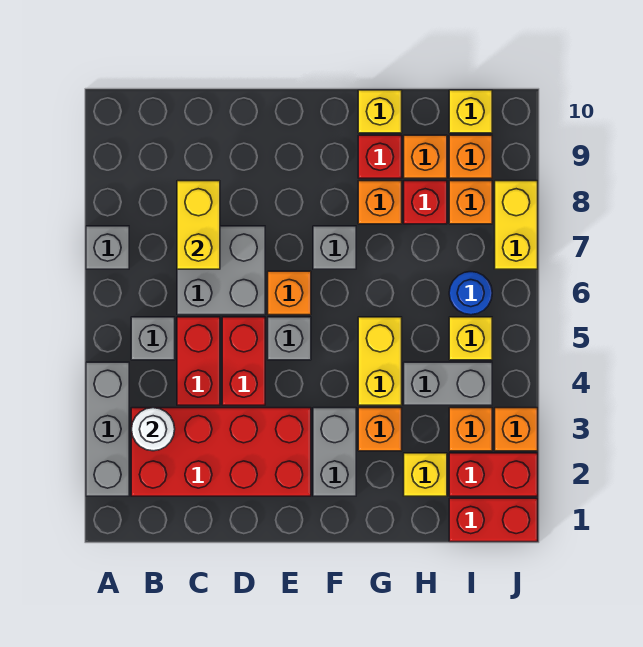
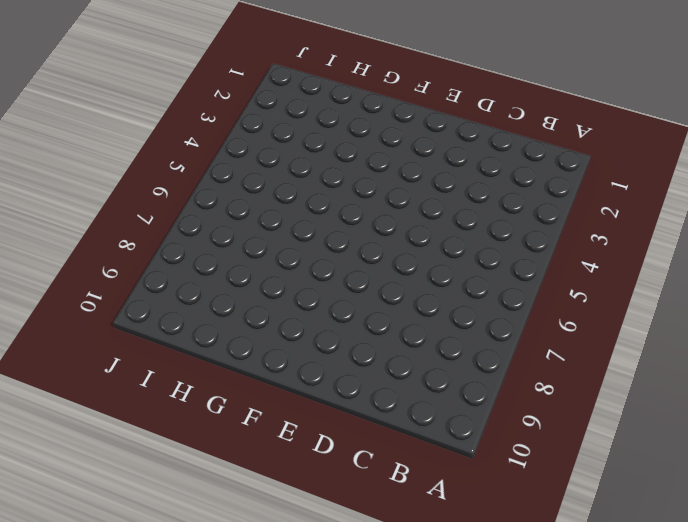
none -> grey brick A2:A4 level 1
none -> grey brick A7 level 1
none -> red brick B2:E3 level 1
none -> grey brick B5 level 1

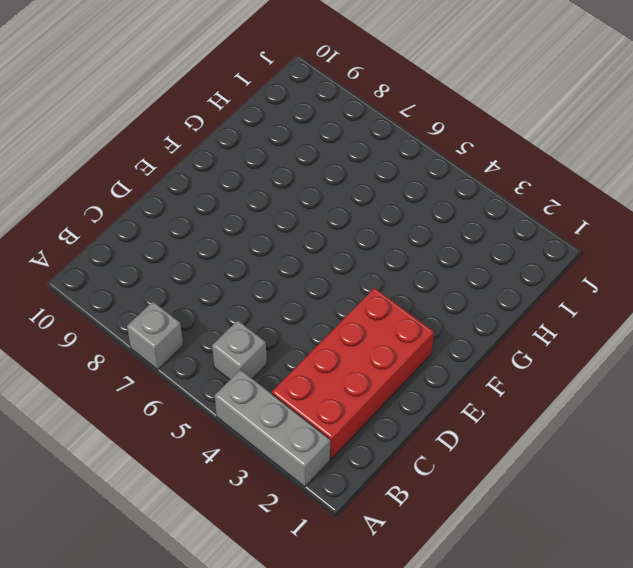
none -> red brick C4:C5 level 1
none -> grey brick C6:D7 level 1
none -> red brick D4:D5 level 1
none -> grey brick E5 level 1

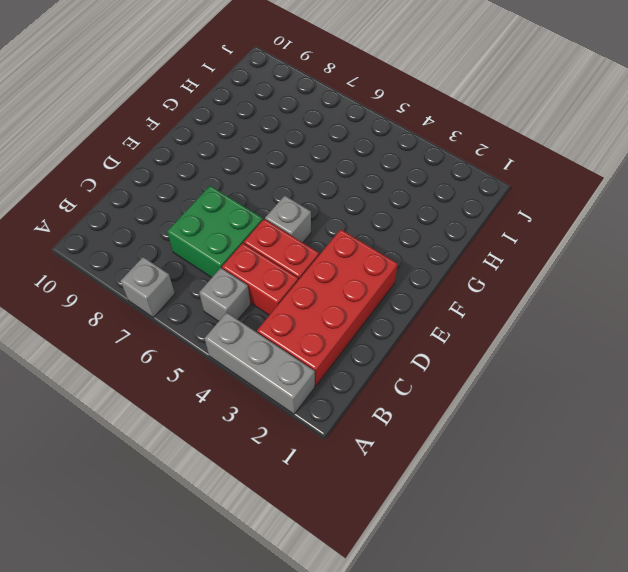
green brick C6:D7 level 1 -> grey brick C6:D7 level 1
none -> orange brick E6 level 1
none -> grey brick F2:F3 level 1
none -> grey brick F7 level 1
none -> orange brick G3 level 1

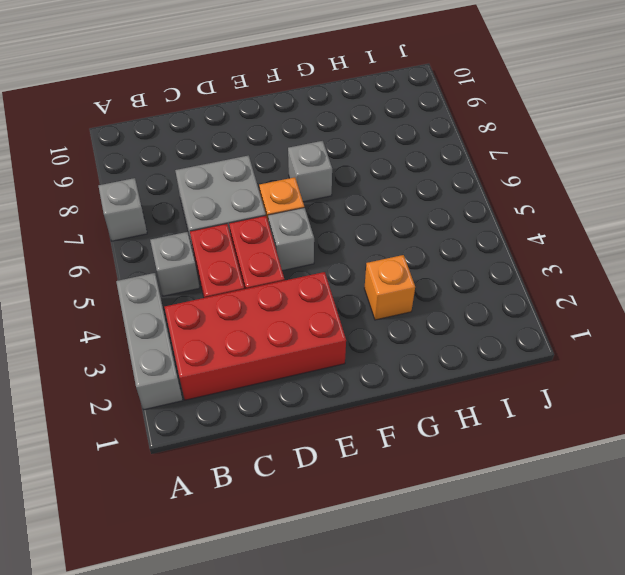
none -> grey brick F2:F3 level 1
none -> yellow brick G4:G5 level 1
none -> orange brick G8 level 1
none -> red brick G9 level 1

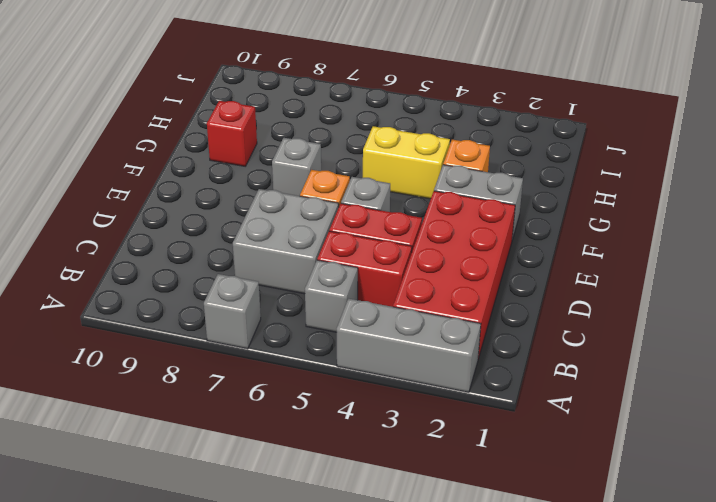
none -> orange brick G8 level 1
none -> yellow brick G10 level 1
none -> yellow brick H2 level 1
none -> grey brick H4:I4 level 1

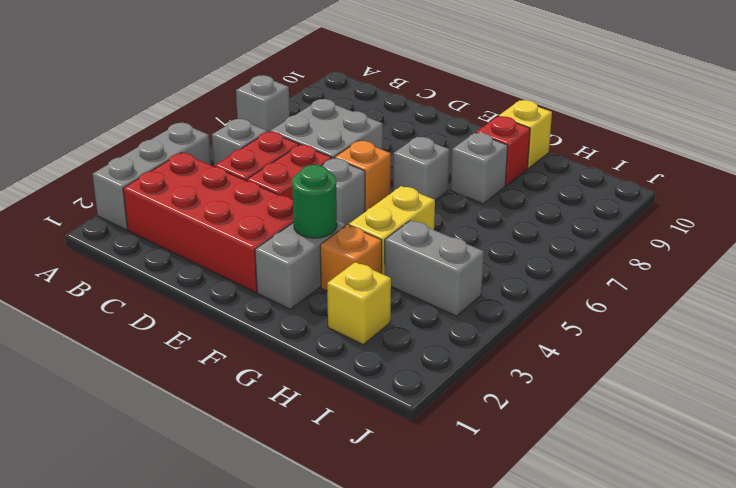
green round brick F3 level 2 -> none
grey brick G8 level 1 -> orange brick G8 level 1
none -> red brick H8 level 1
none -> orange brick H9 level 1
none -> red brick I1:J1 level 1
none -> red brick I2:J2 level 1

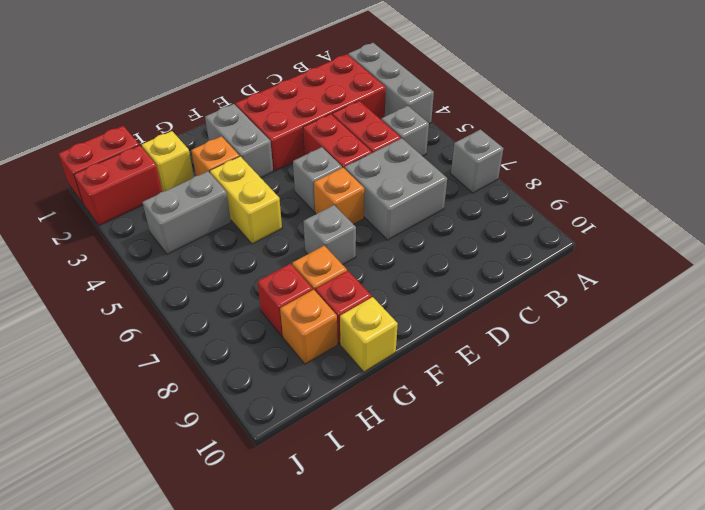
none -> orange brick I3 level 1
none -> yellow brick I5 level 1
none -> blue round brick I6 level 1
none -> orange brick I8 level 1

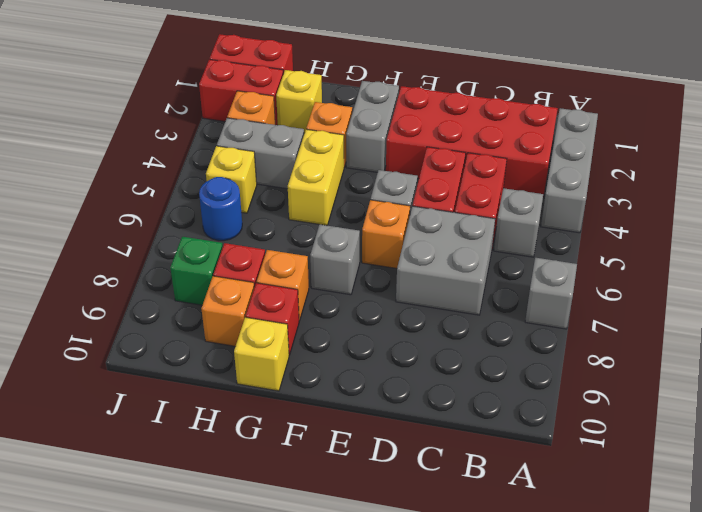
green brick I8 level 1 -> orange brick I8 level 1
none -> orange brick I9 level 1
none -> yellow brick I10 level 1
none -> orange brick J3 level 1
none -> yellow brick J7:J8 level 1

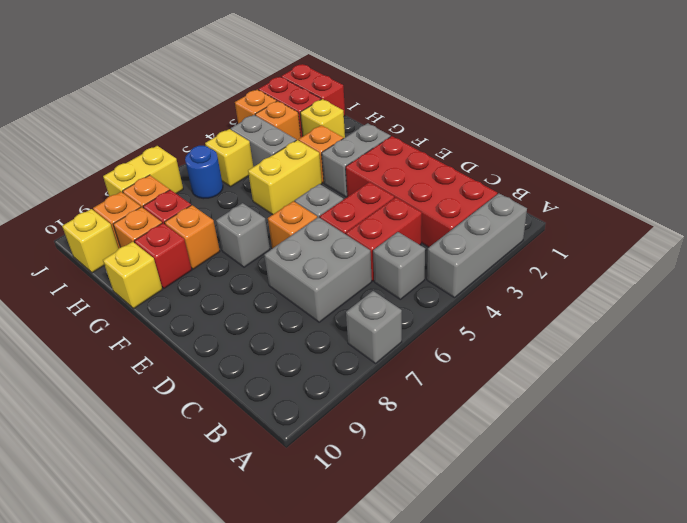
none -> white round brick B3 level 2
none -> yellow brick C7:C8 level 2

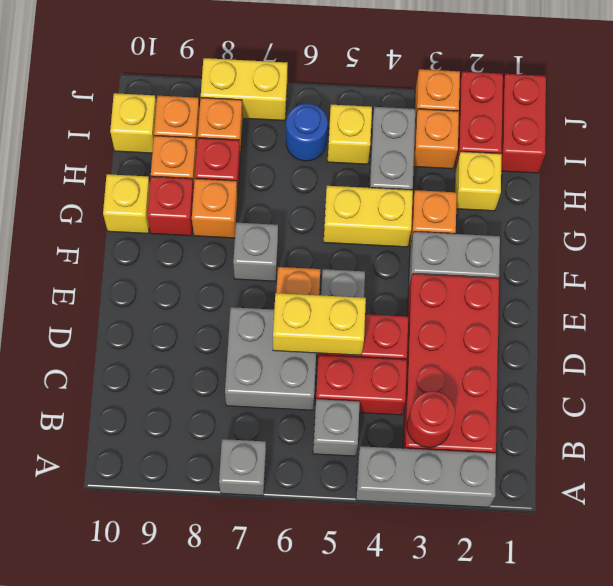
red round brick B3 level 2 -> white round brick B3 level 2
yellow brick D5:D6 level 2 -> yellow brick C7:C8 level 2

